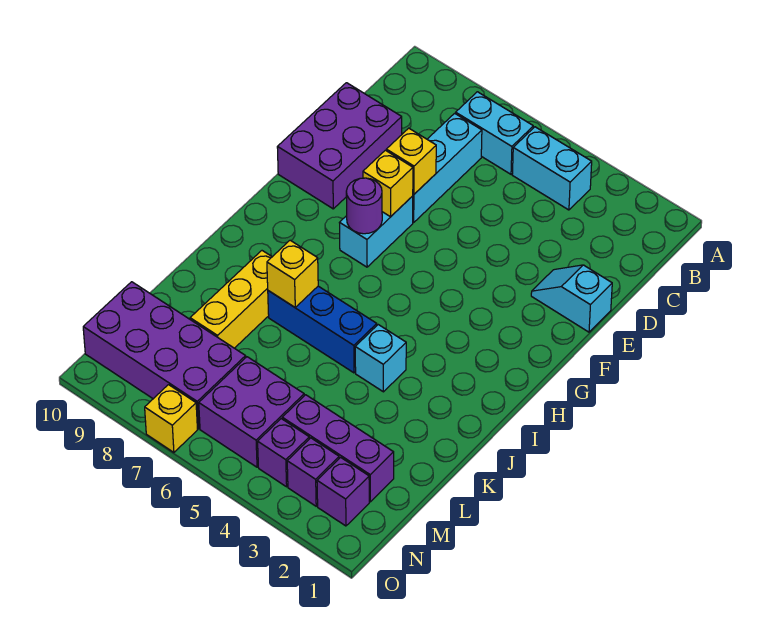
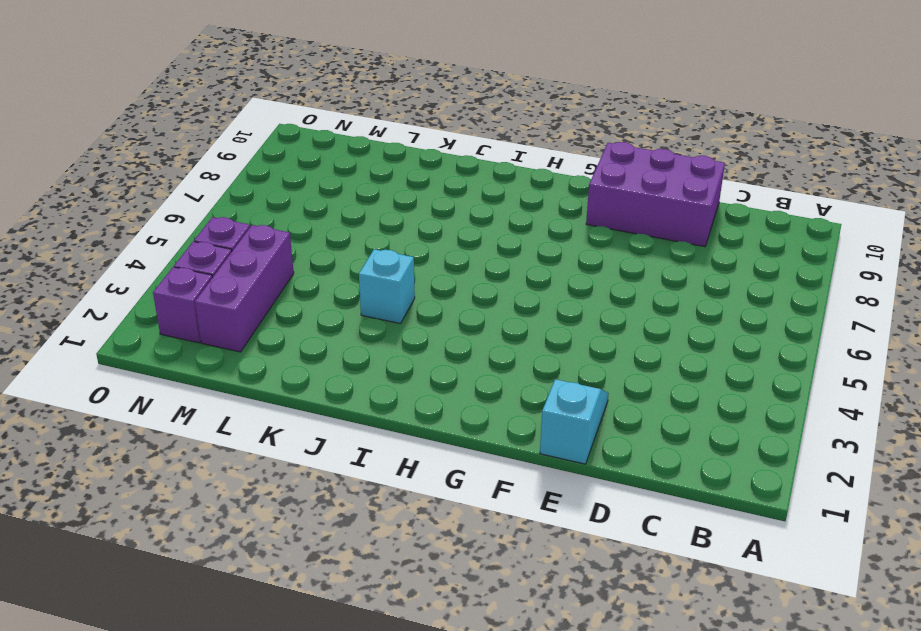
none -> cyan brick B4:B5 level 1
none -> cyan brick B6:B7 level 1
none -> cyan brick C7:E7 level 1

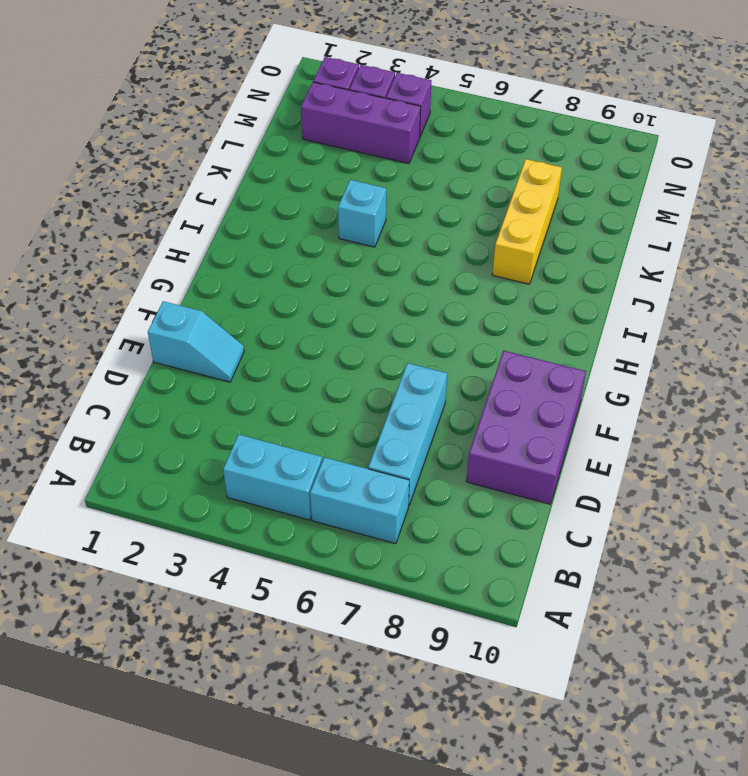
none -> cyan brick F7:G7 level 1
none -> blue brick J5:J7 level 1
none -> purple brick M5:N6 level 1

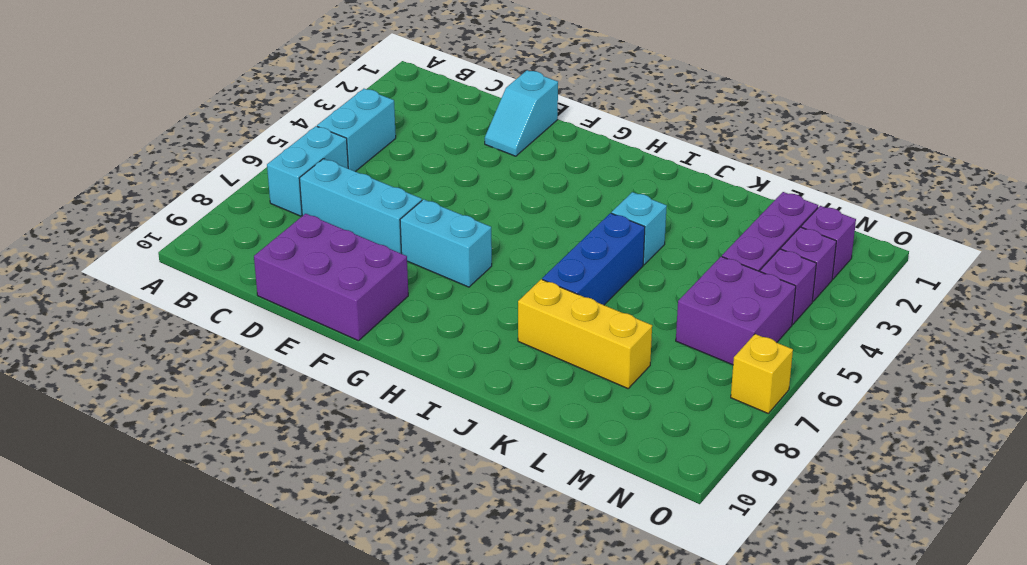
none -> purple brick M7:N10 level 1
none -> yellow brick E7 level 2
none -> yellow brick F7 level 2

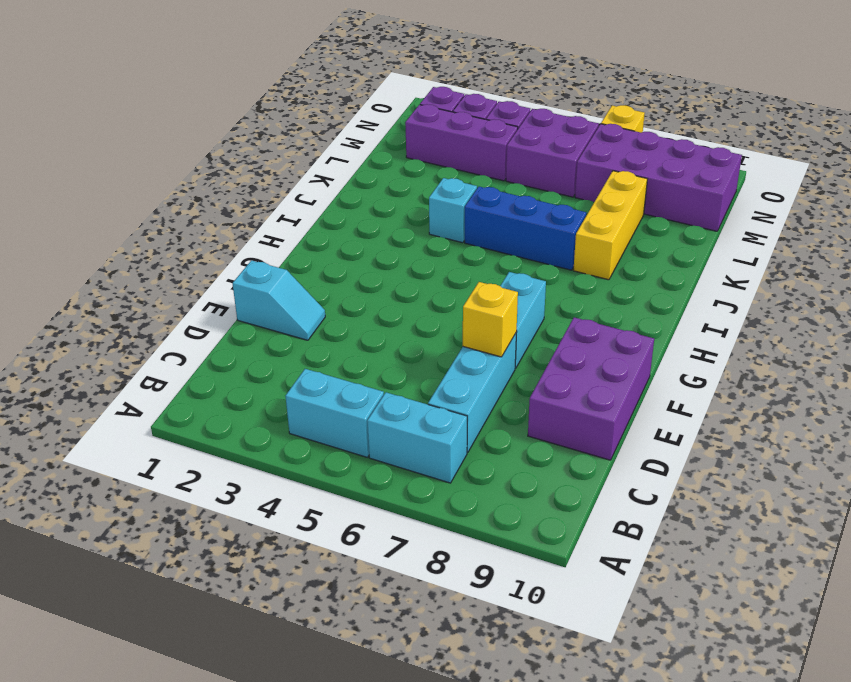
none -> yellow brick F7 level 2
none -> purple round brick G7 level 2
none -> yellow brick J7 level 2

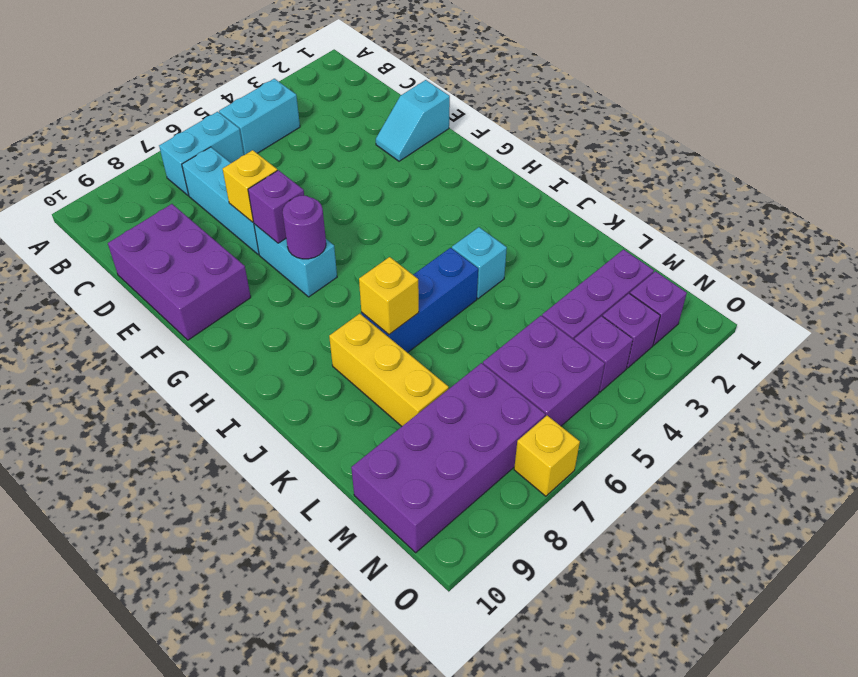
purple brick F7 level 2 -> yellow brick F7 level 2

